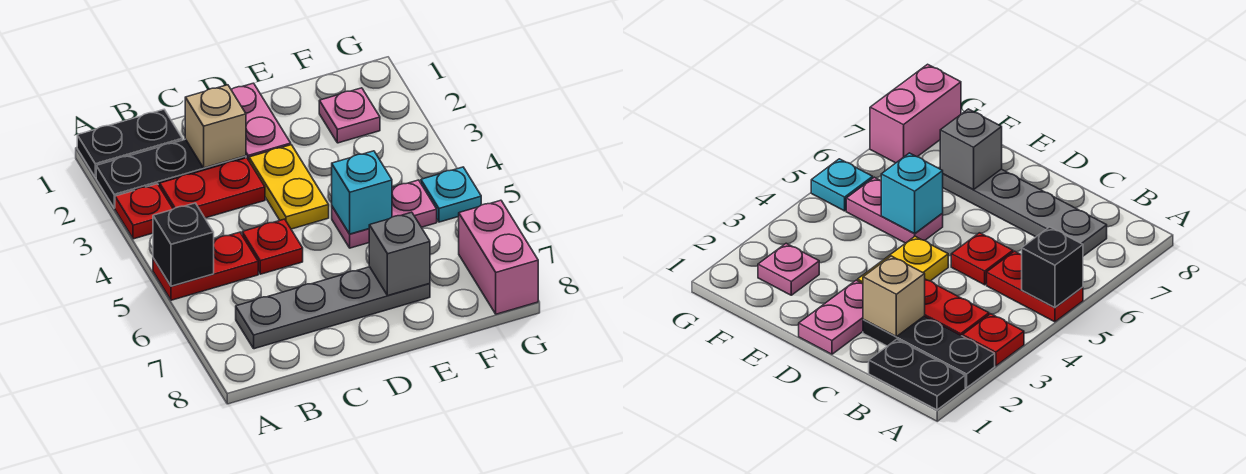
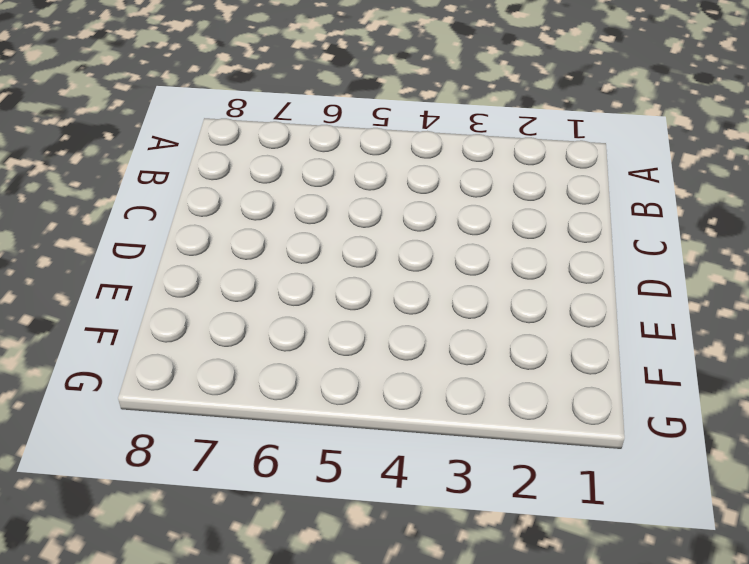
none -> black plate A1:B1 level 1
none -> black plate A2:C2 level 1
none -> red plate A3 level 1

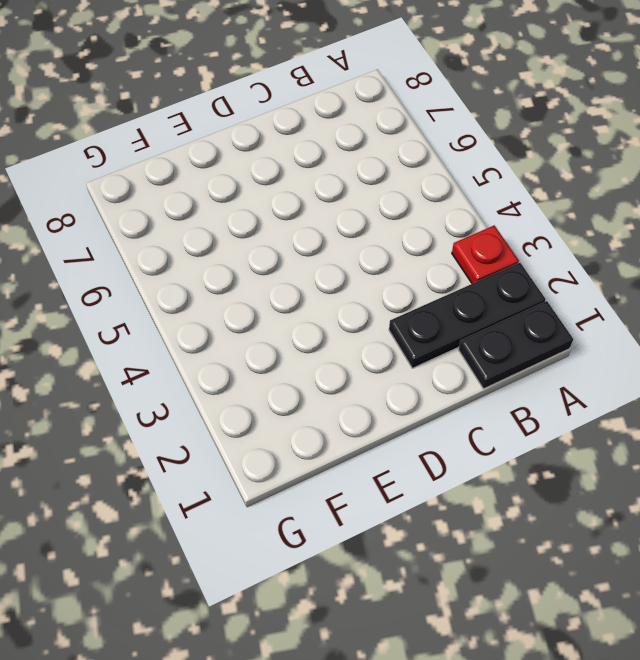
none -> red plate A5:B5 level 1
none -> red plate B3:C3 level 1
none -> grey plate B7:E7 level 1

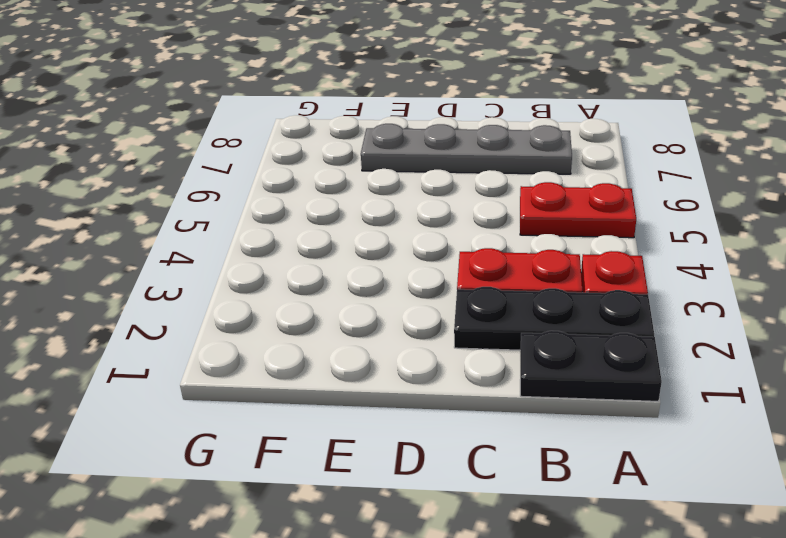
none -> red plate C5 level 1
none -> pink plate D1:D2 level 1
none -> yellow plate D3:D4 level 1

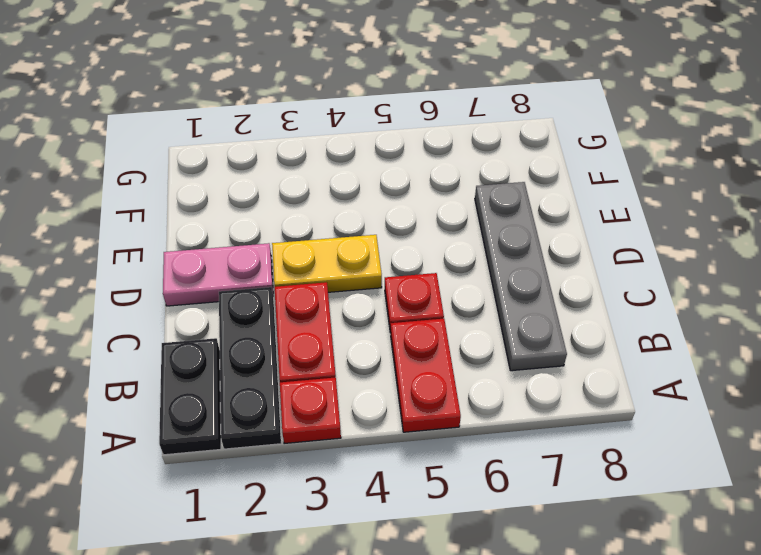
none -> pink plate E5:F5 level 1
none -> pink plate F2 level 1
none -> cyan plate G5 level 1

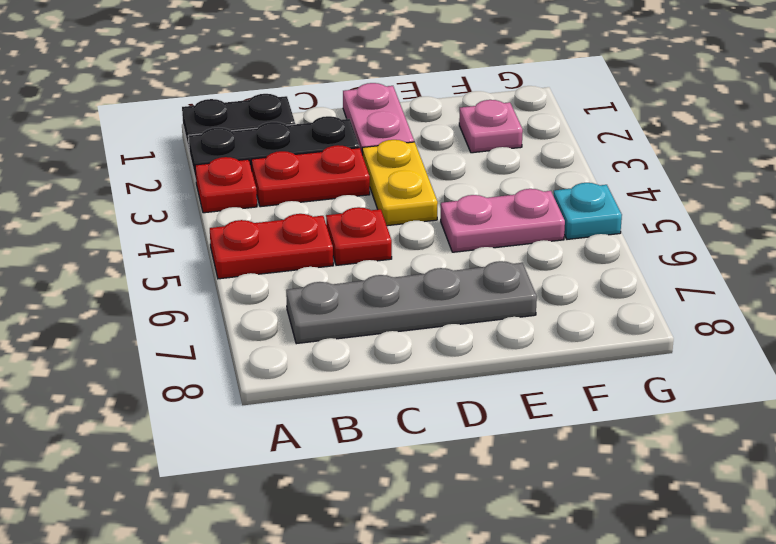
none -> pink brick G7:G8 level 1
none -> black brick A5 level 2
none -> tan brick C2 level 2

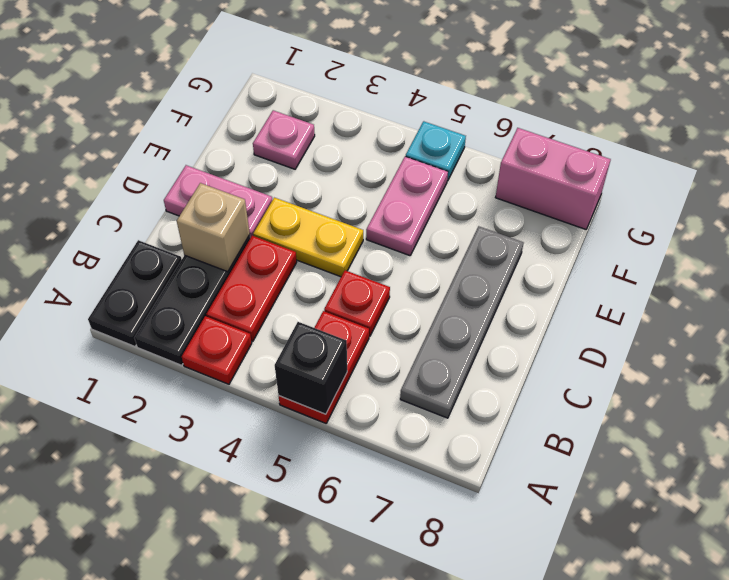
none -> cyan brick E5 level 2
none -> grey brick E7 level 2

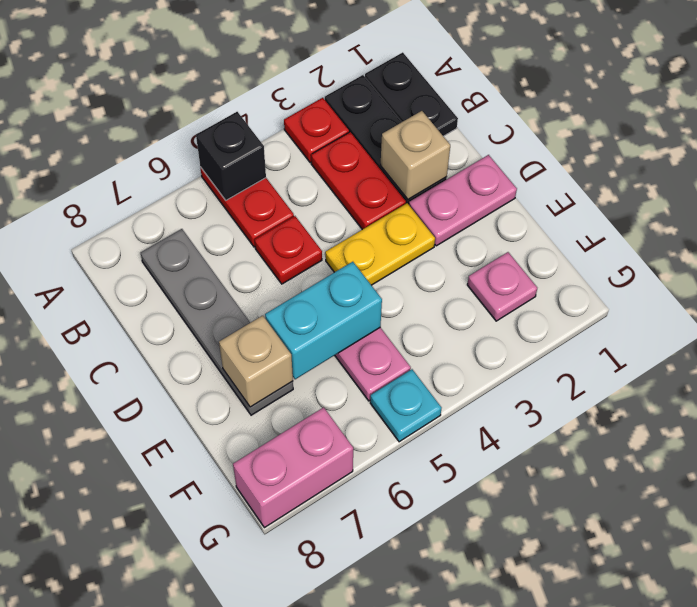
cyan brick E5:E6 level 2 -> cyan brick E5 level 2
tan brick E7 level 2 -> grey brick E7 level 2

